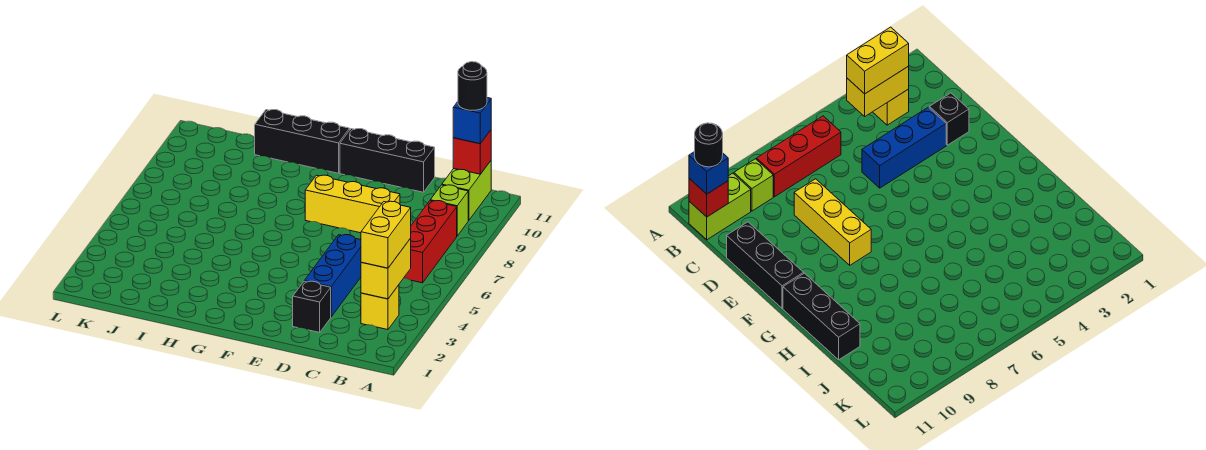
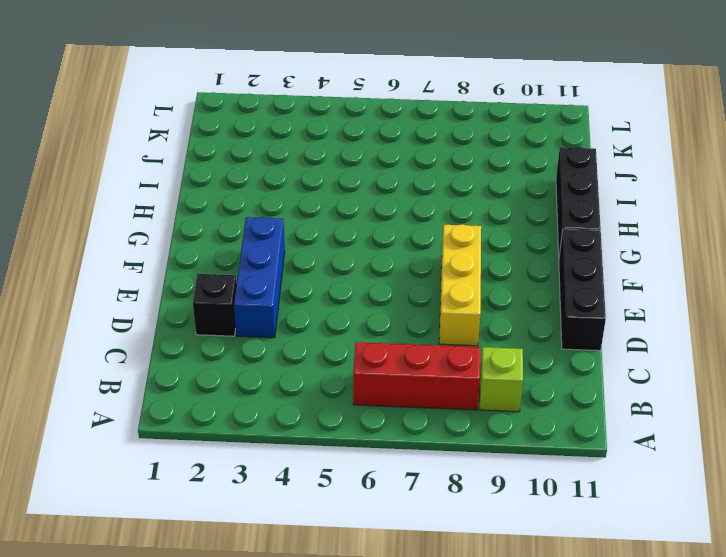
blue brick D3:F3 level 1 -> blue brick D3:D5 level 1
none -> yellow brick B3 level 1
none -> lime brick B10:B11 level 1
none -> yellow brick B3:B4 level 2

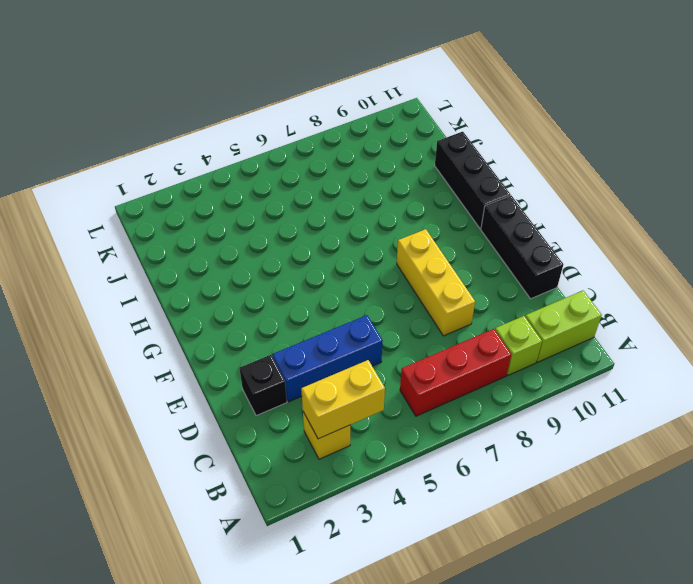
none -> red brick B11 level 2
none -> yellow brick B3:B4 level 3
none -> blue brick B11 level 3

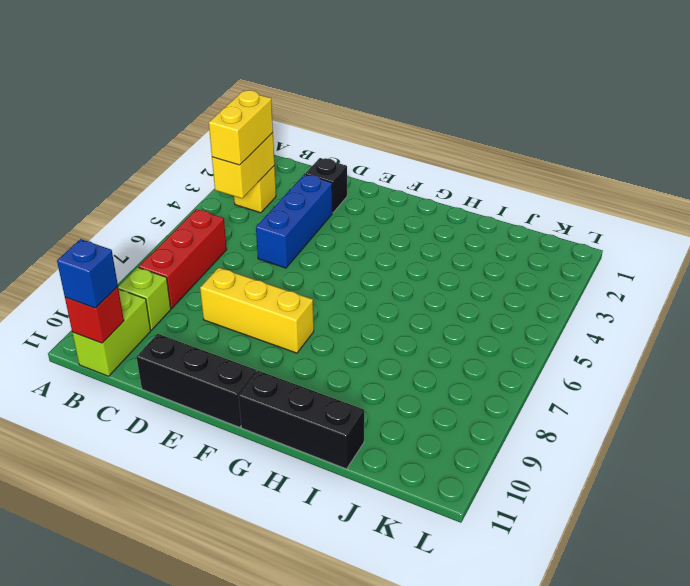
none -> black round brick B11 level 4

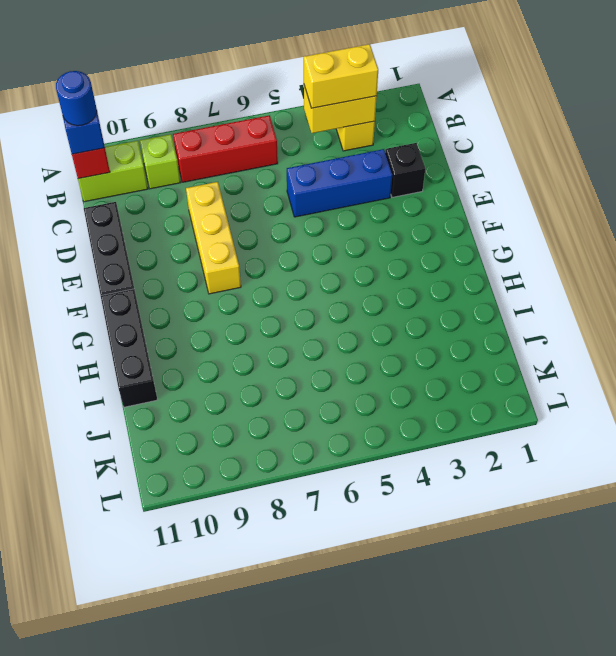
blue round brick B11 level 4 -> black round brick B11 level 4

